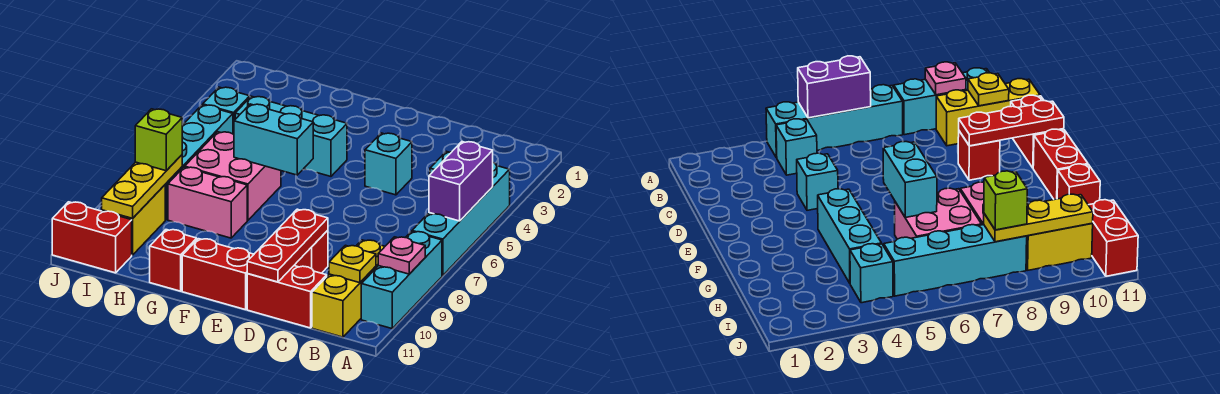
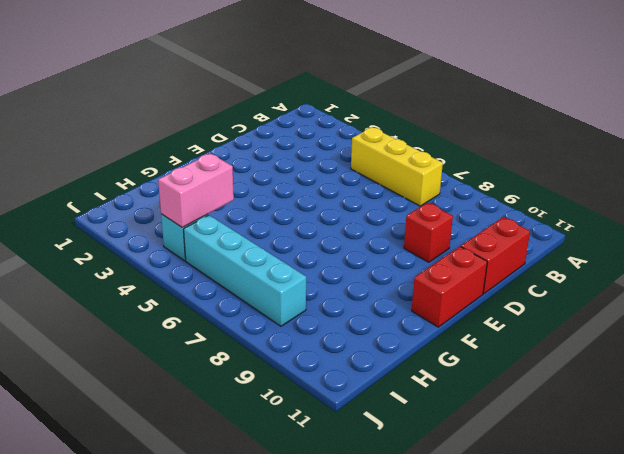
yellow brick B5:B7 level 1 -> yellow brick B9:B11 level 1
pink brick H4:I4 level 2 -> pink brick G8:H8 level 1
none -> cyan brick A4:A7 level 1
none -> cyan brick A8:A10 level 1
none -> cyan brick B4 level 1

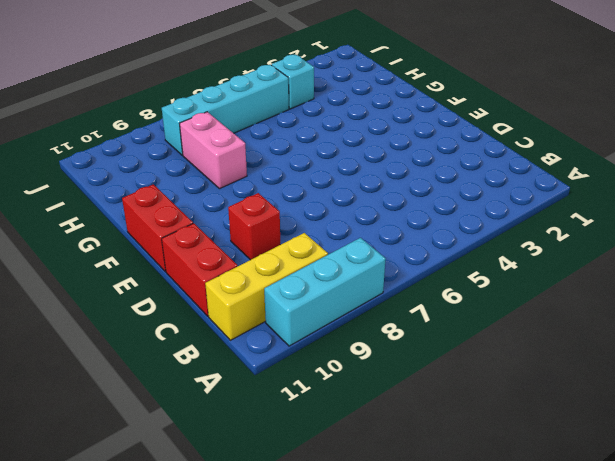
none -> cyan brick A4:A7 level 1
none -> cyan brick B4 level 1
none -> cyan brick D4 level 1

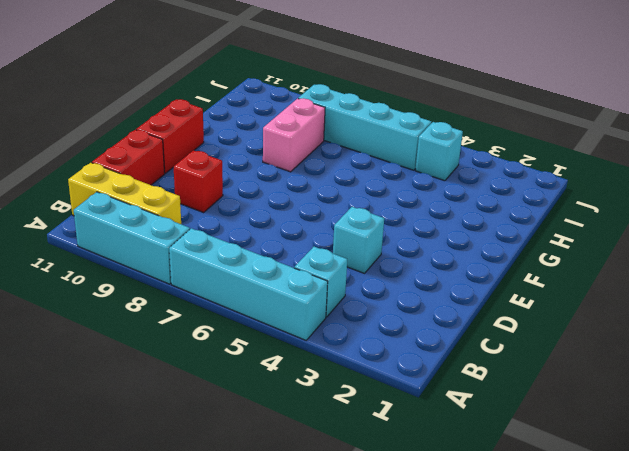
none -> cyan brick F4:H4 level 1
none -> pink brick G6:H7 level 1
none -> red brick G11 level 1

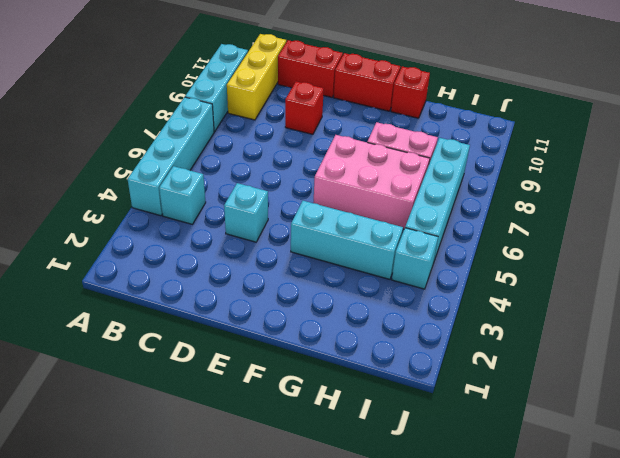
pink brick F6:H7 level 1 -> pink brick G6:H7 level 1
none -> yellow brick I9:I10 level 1
none -> red brick I11:J11 level 1
none -> purple brick A5:A6 level 2

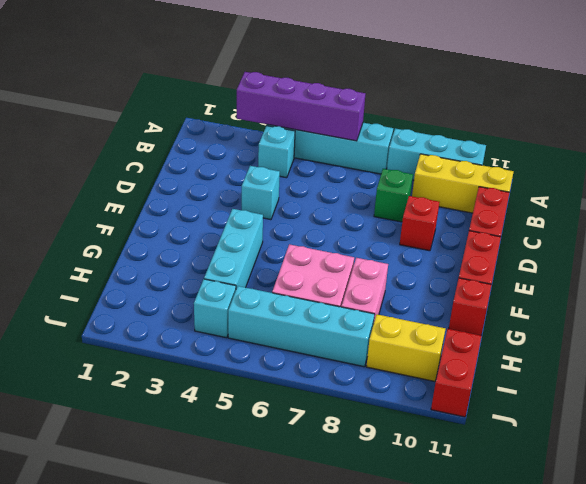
purple brick A3:A6 level 2 -> purple brick A5:A6 level 2
green brick C8 level 1 -> none
none -> pink plate A9 level 2
none -> yellow plate B10 level 2
none -> red plate D9:D11 level 2

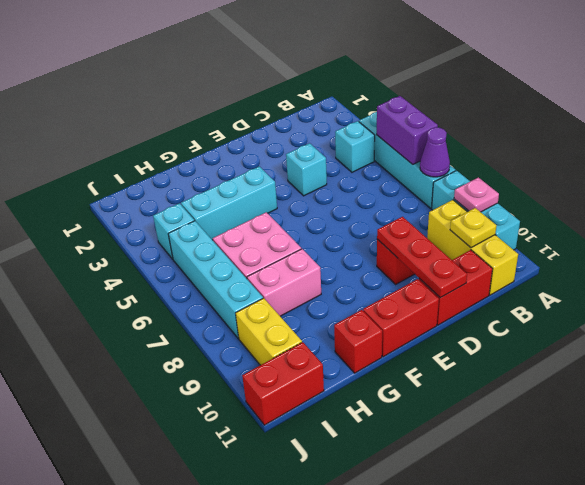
purple cone A7 level 2 -> none
none -> cyan brick F6:G6 level 2
none -> yellow plate I8:I10 level 2
none -> lime brick I8 level 3

